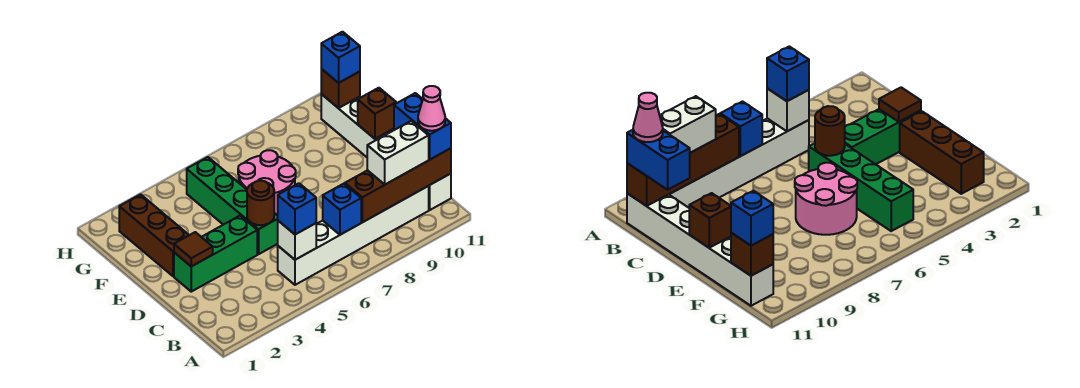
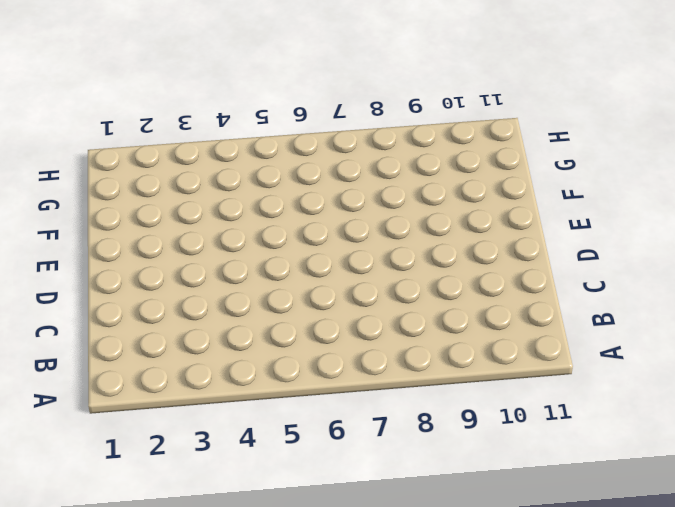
none -> white brick B5:B10 level 1
none -> white brick B11:G11 level 1
none -> green brick D2:D4 level 1

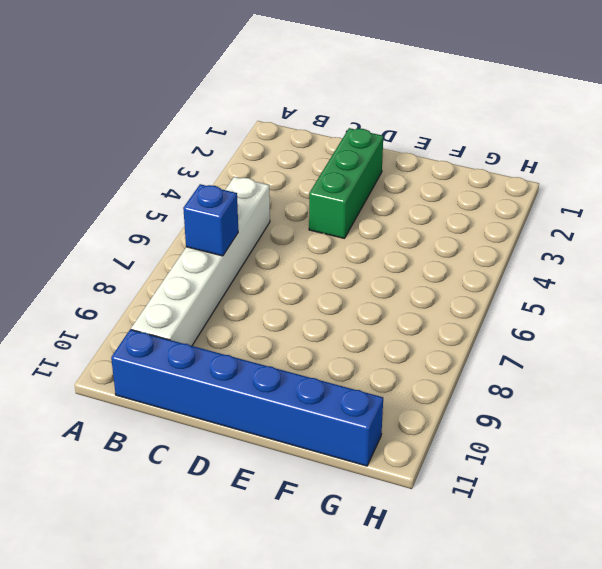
blue brick B11:G11 level 1 -> white brick B11:G11 level 1
none -> green brick D5:G5 level 1
none -> brown brick E2:G2 level 1
none -> pink round brick E6:F7 level 1

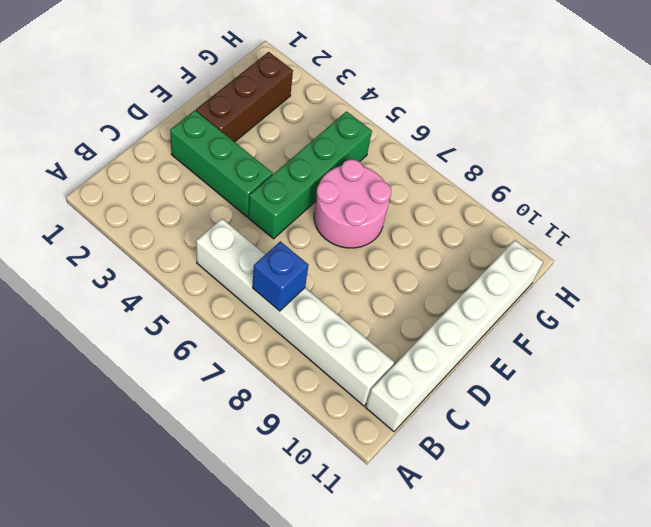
none -> white brick B5 level 2
none -> brown brick B8:B11 level 2
none -> brown tile D2 level 2

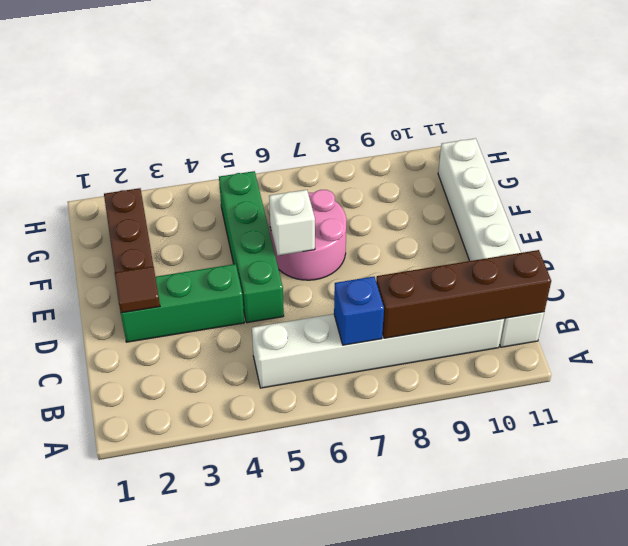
white brick E6 level 2 -> white brick B5 level 2
none -> brown round brick D5 level 2
none -> brown brick E11 level 2
none -> brown brick G11 level 2

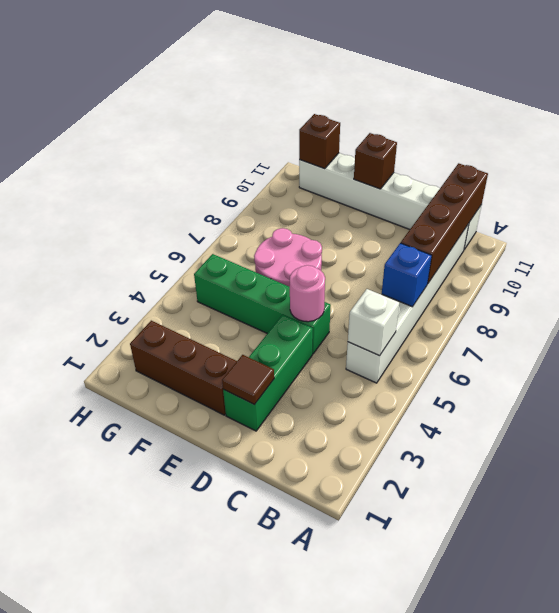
pink round brick D5 level 2 -> brown round brick D5 level 2
none -> blue brick B5 level 3
none -> white brick B9:B10 level 3
none -> blue brick B11:C11 level 3

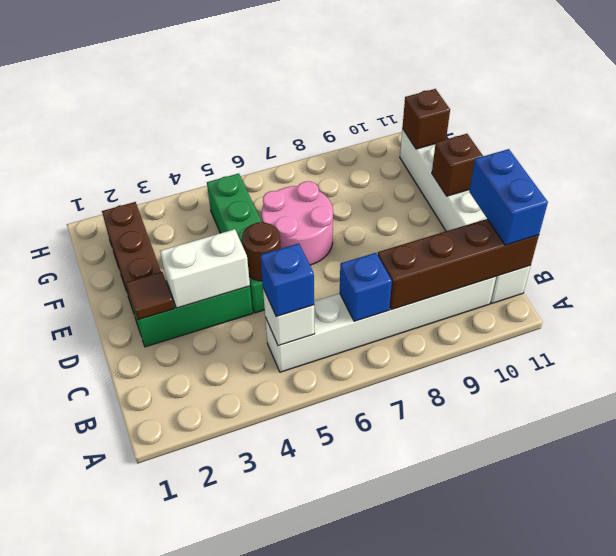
white brick D3:D4 level 2 -> white brick B9:B10 level 3
none -> blue brick G11 level 3
none -> pink cone B11 level 4

